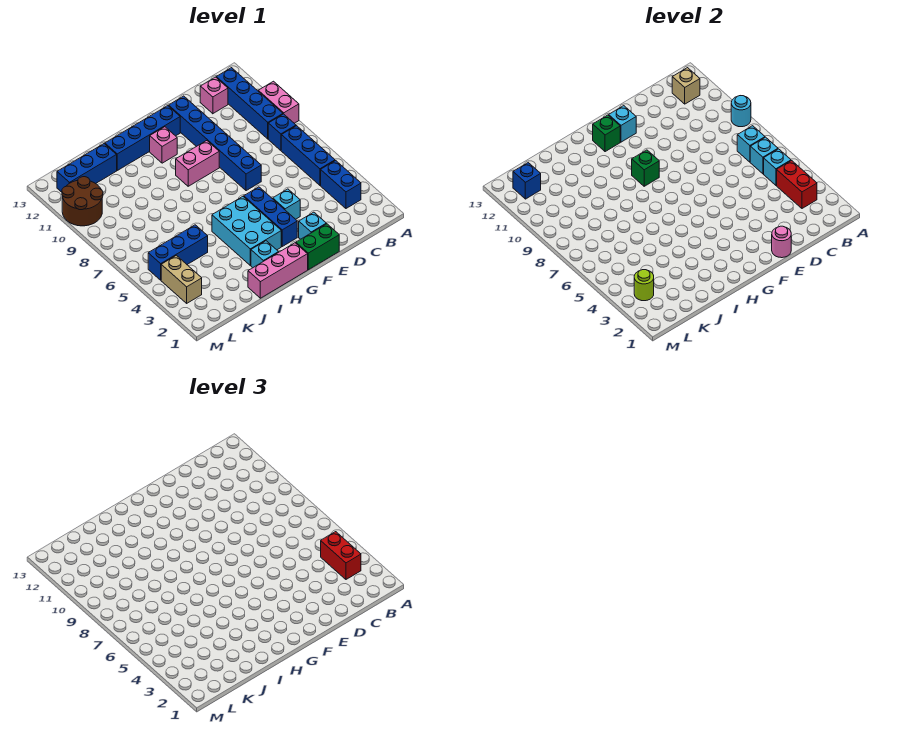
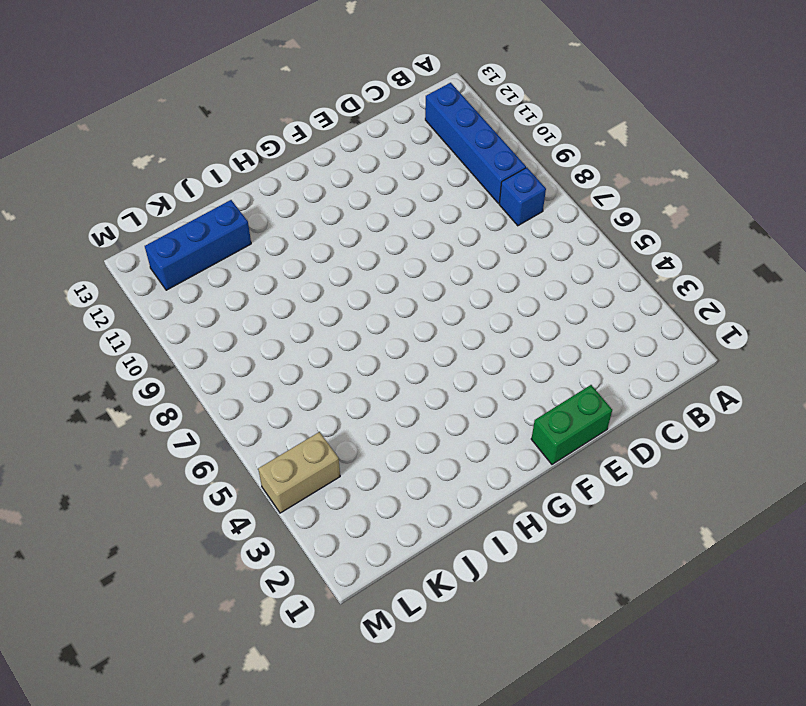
tan brick L4:M4 level 1 -> tan brick L3:L4 level 1
none -> pink brick A9:A10 level 1
none -> blue brick B3:B4 level 1
none -> blue brick B5:B7 level 1
none -> pink brick C12 level 1

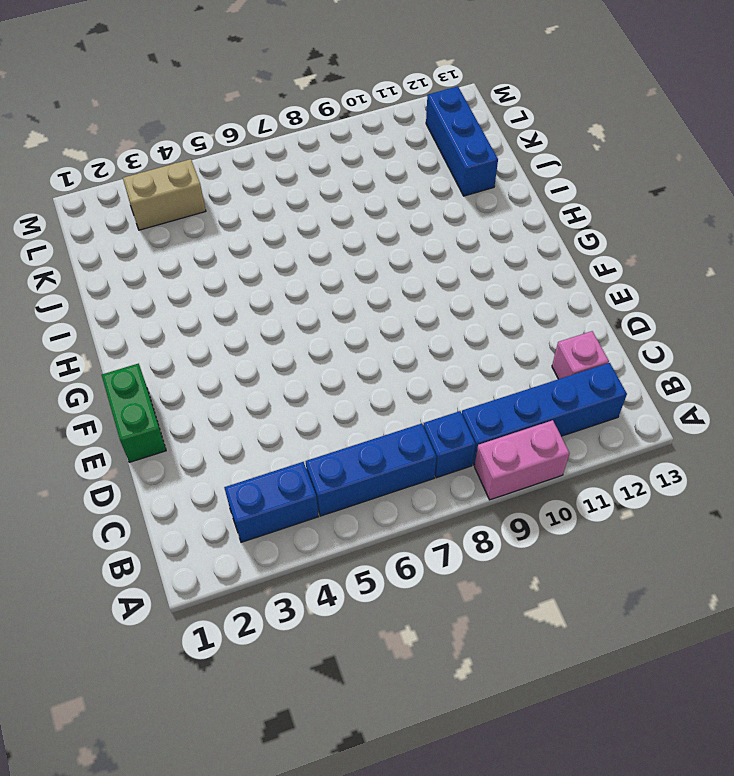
none -> cyan brick E2 level 1
none -> cyan brick E4 level 1
none -> blue brick E7:E12 level 1
none -> blue brick F3:F5 level 1

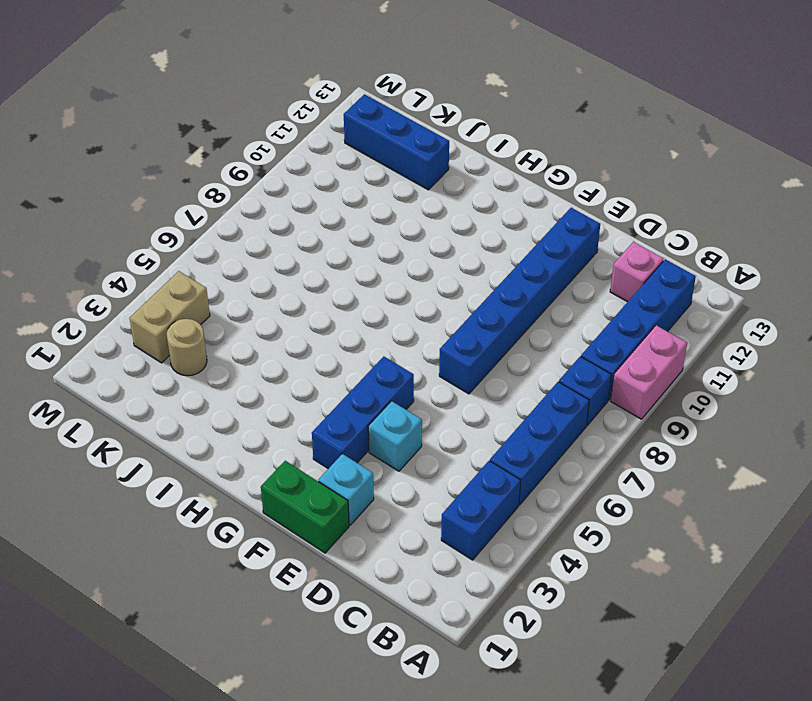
tan round brick K3 level 1 -> none
none -> pink brick F9:G9 level 1
none -> blue brick F12:I12 level 1
none -> pink brick G1:I1 level 1
none -> cyan brick G3:H5 level 1

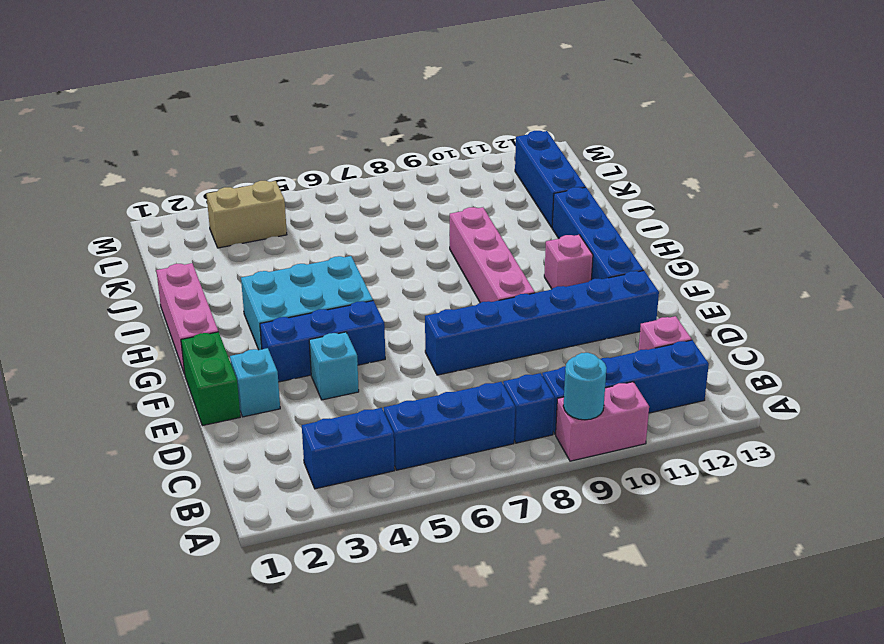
pink brick F9:I9 level 1 -> pink brick F9:G9 level 1
none -> cyan brick H2 level 1
none -> blue brick J5:L5 level 1
none -> brown round brick L10:M11 level 1
none -> red brick B3:B4 level 2

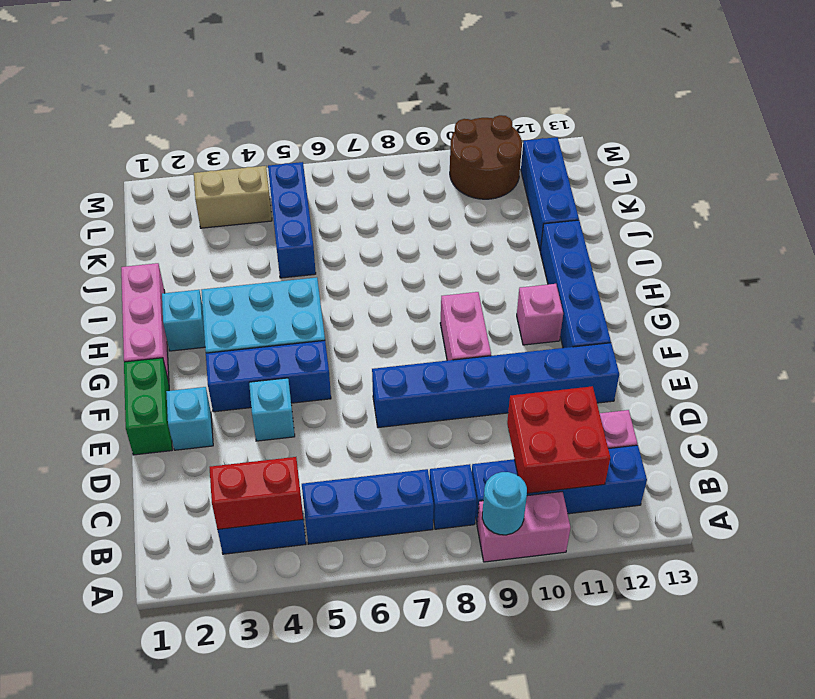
red brick B10:C11 level 2 -> none
none -> cyan brick B5 level 2
none -> cyan brick B6 level 2
none -> cyan brick B7 level 2
none -> tan brick B12 level 2

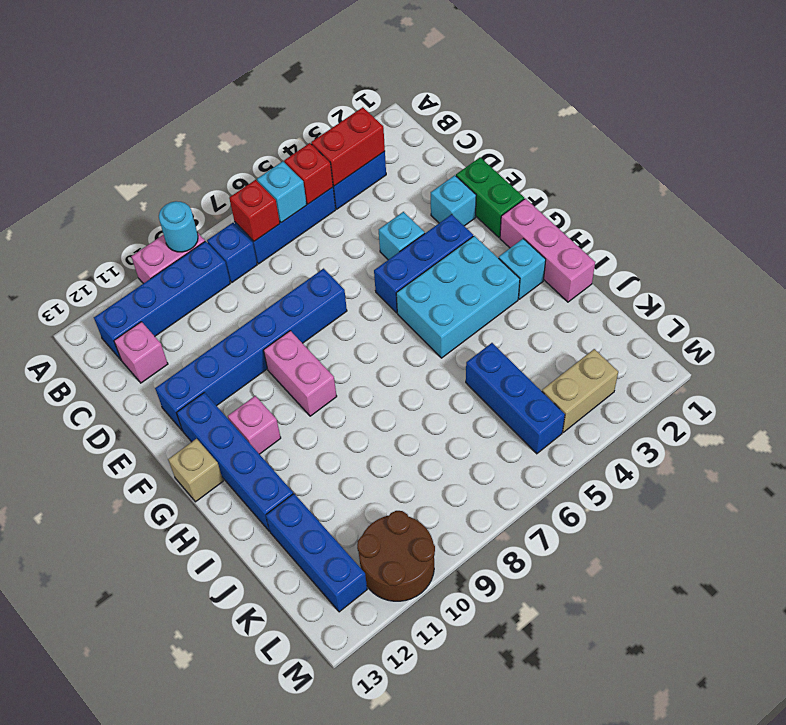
red brick B5 level 2 -> cyan brick B5 level 2
red brick B7 level 2 -> cyan brick B7 level 2
tan brick G13 level 1 -> tan brick B12 level 2
none -> pink round brick E1 level 2
none -> cyan brick F12 level 2
none -> green brick G9 level 2
none -> green brick G12 level 2

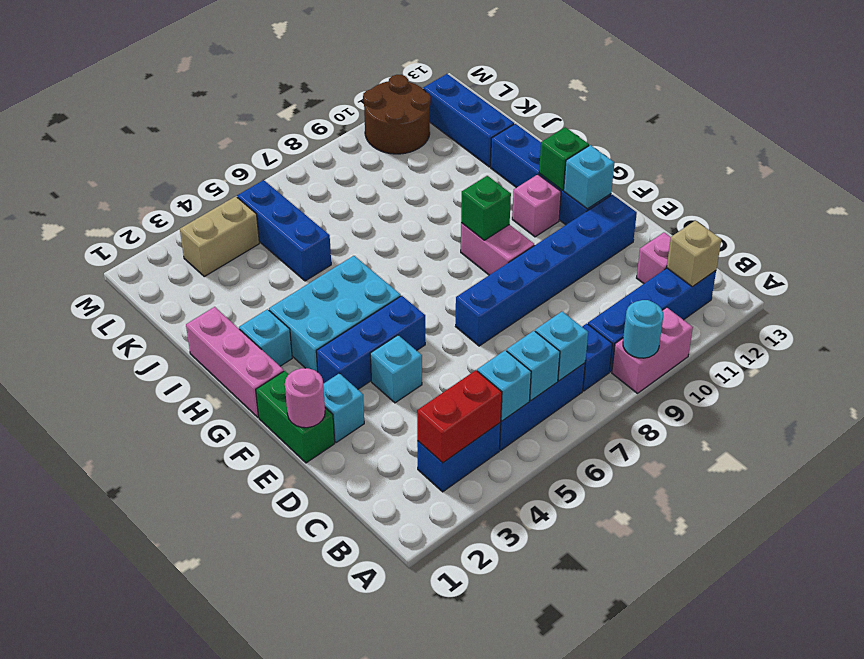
none -> lime round brick L3 level 2
none -> blue brick L12 level 2
none -> red brick B3:B4 level 3

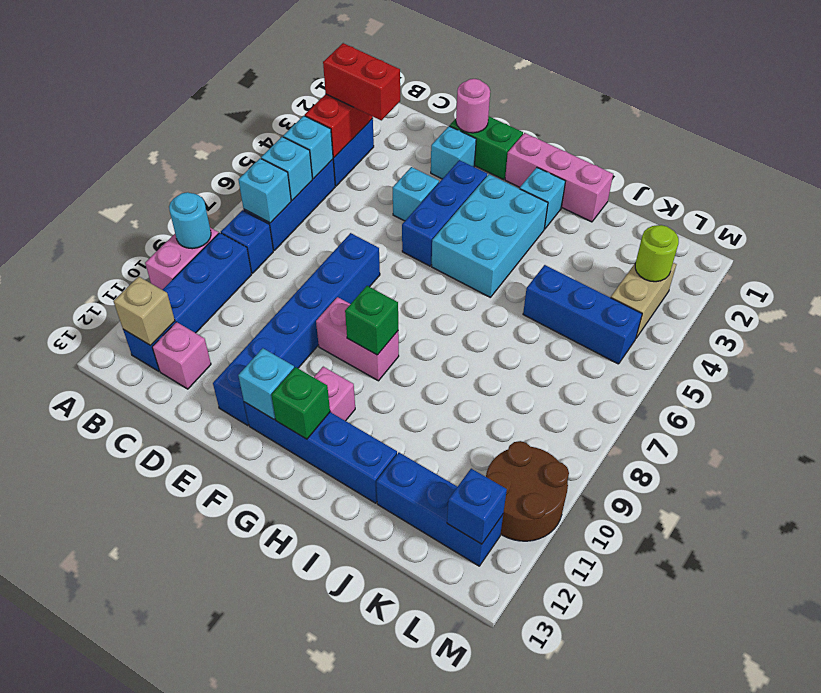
red brick B3:C3 level 3 -> red brick B3:B4 level 3

